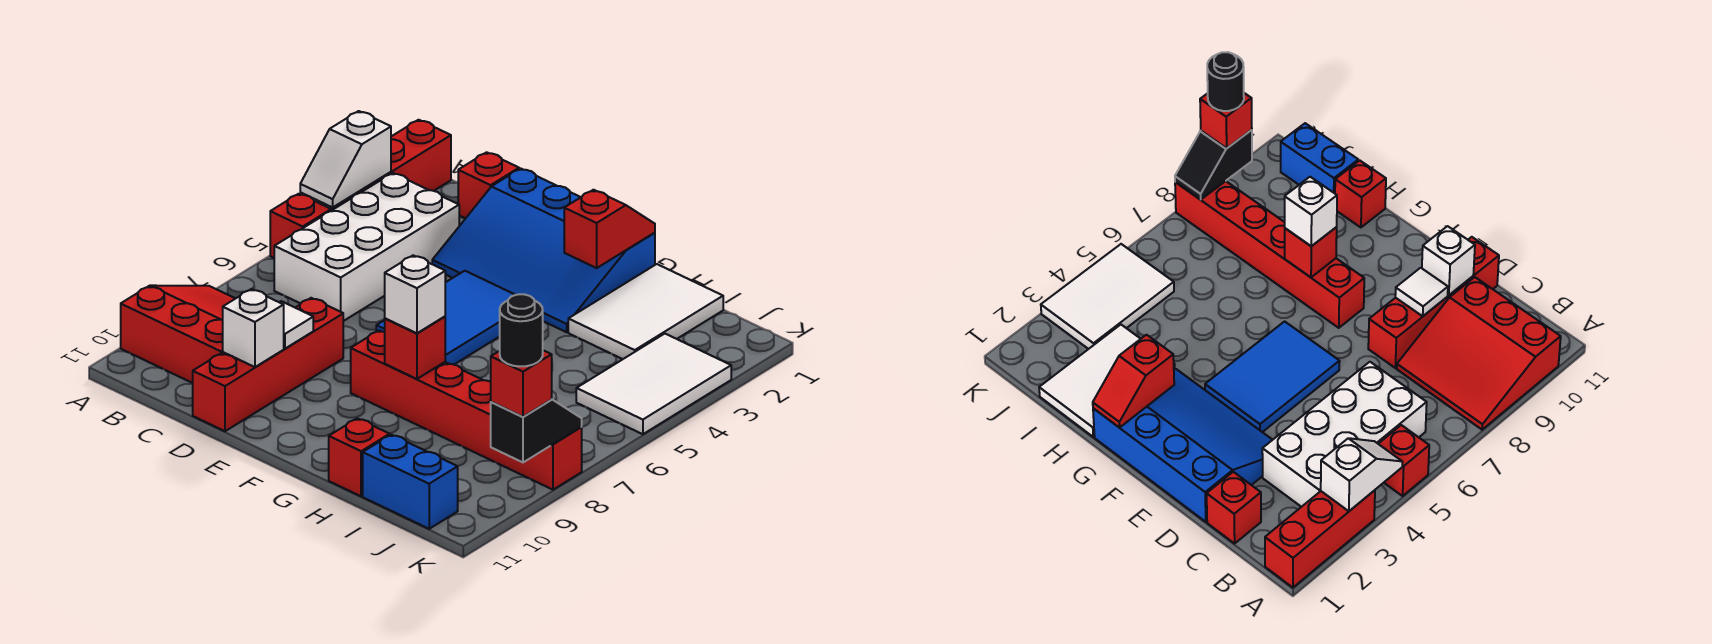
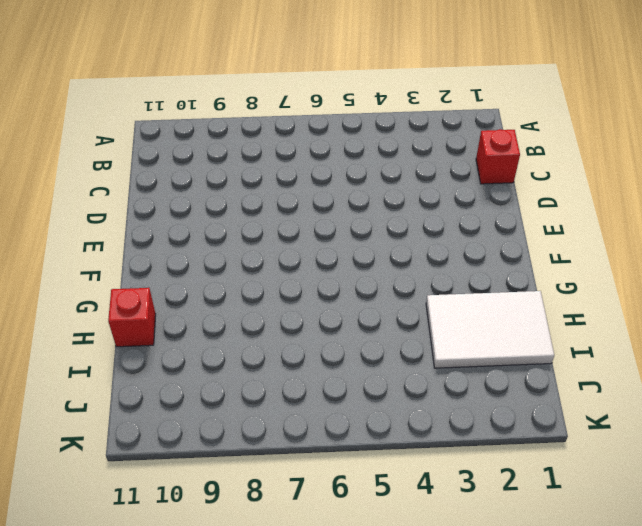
none -> red brick A1:A3 level 1
none -> red brick A5 level 1
none -> red slope A8:C10 level 1 top 10

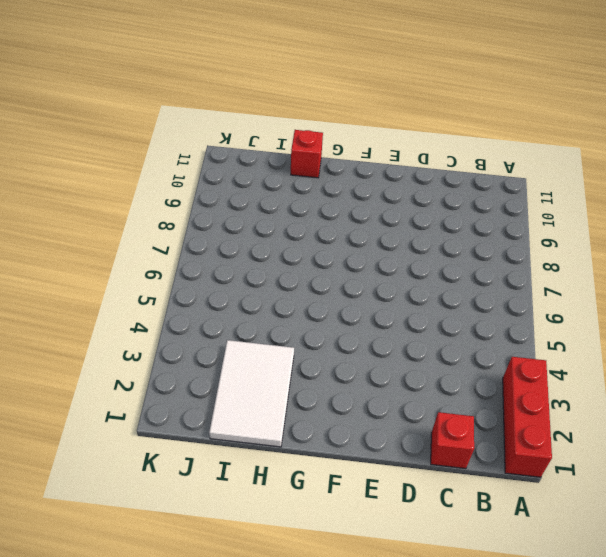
none -> red brick A5 level 1
none -> red slope A8:C10 level 1 top 10
none -> white brick B3:C6 level 1

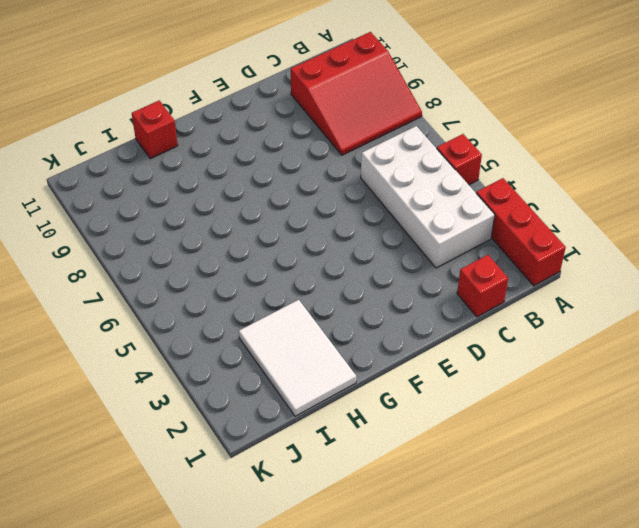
none -> blue slope D1:G3 level 1 top 1
none -> red brick D8:D11 level 1
none -> blue tile E4:F6 level 1

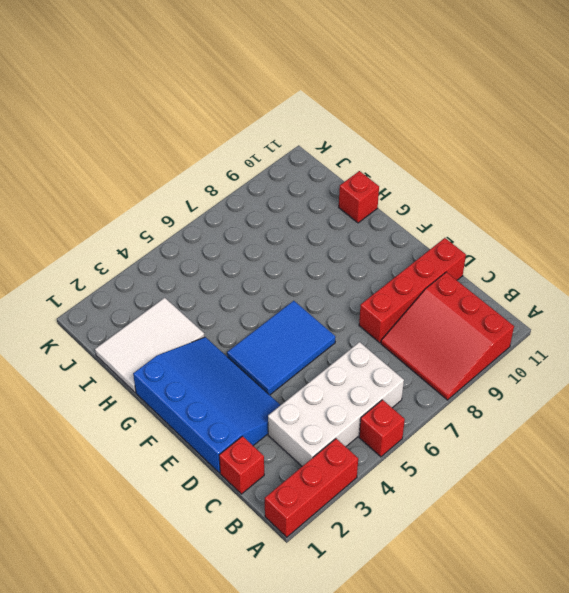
none -> red brick F8:K8 level 1
none -> blue brick I11:J11 level 1
none -> white tile J3:K5 level 1

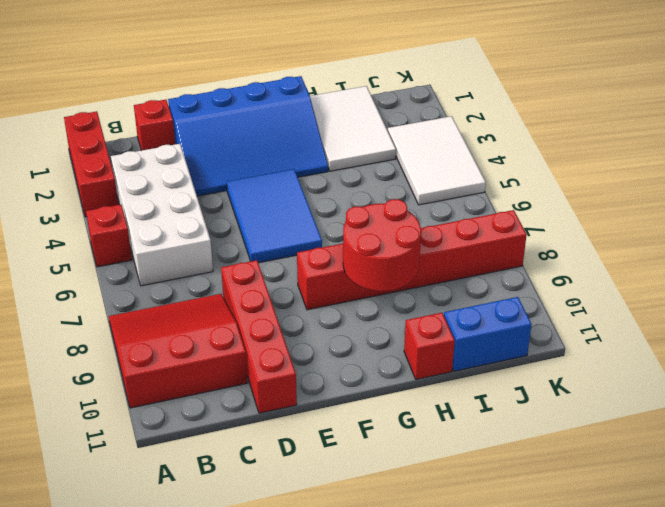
red round brick G8:H9 level 2 -> red brick G8 level 2
none -> white slope A3:A4 level 2 top 3
none -> white tile D9 level 2
none -> white brick D10 level 2

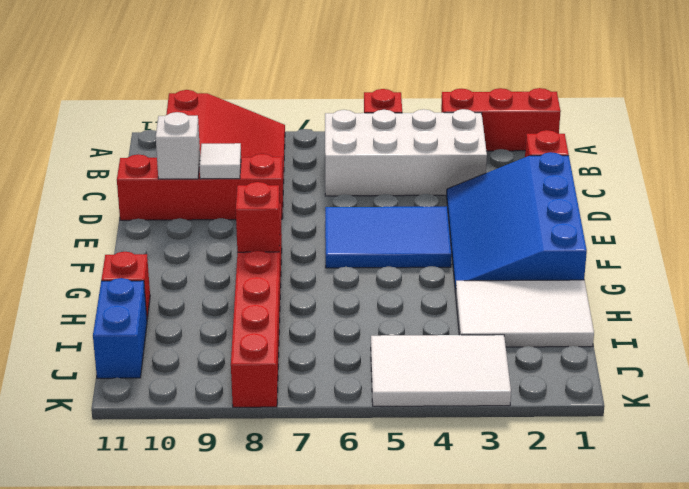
none -> white slope A3:A4 level 2 top 3
none -> red slope G1:G2 level 2 top 2
none -> black slope K8:K9 level 2 top 9

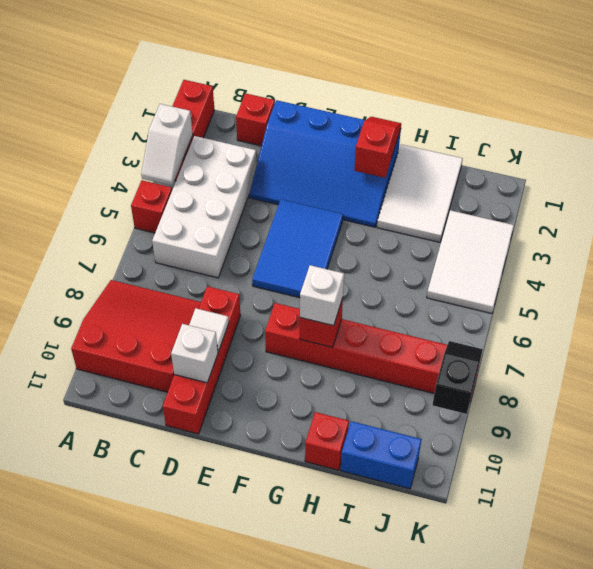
none -> red brick K9 level 3
none -> black round brick K9 level 4

